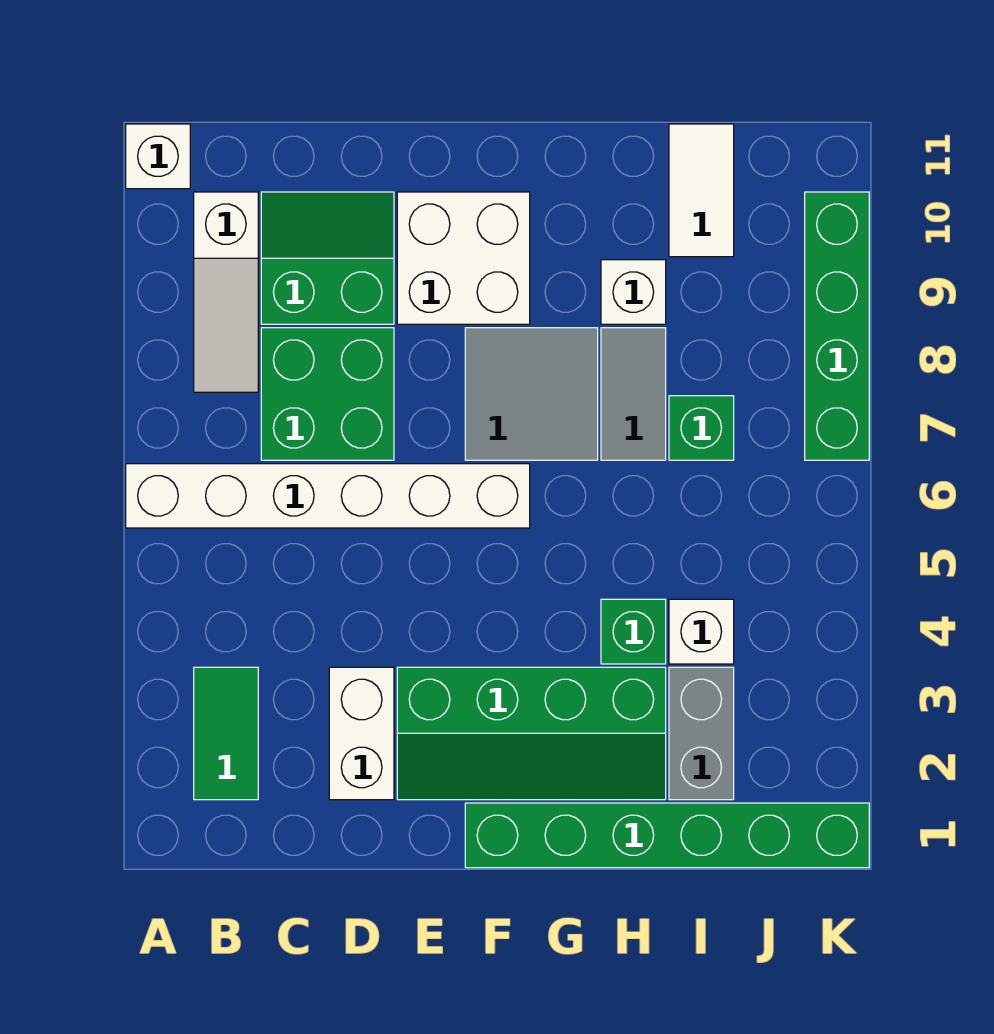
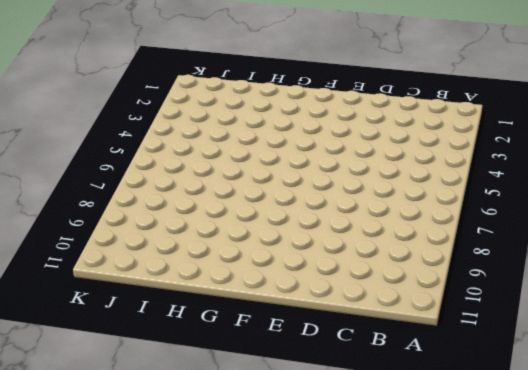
none -> white brick A6:F6 level 1
none -> white brick A11 level 1
none -> green tile B2:B3 level 1

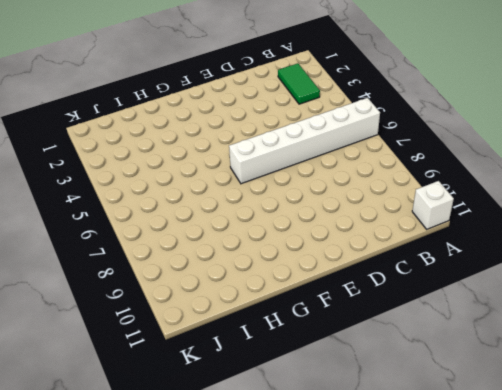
none -> white slope B8:B10 level 1 top 10
none -> green brick C7:D8 level 1
none -> green slope C9:D10 level 1 top 9

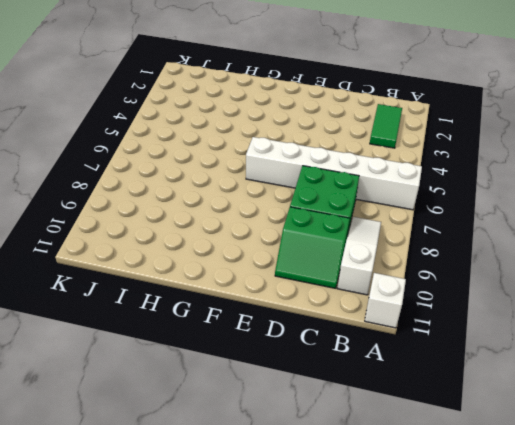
none -> white brick D2:D3 level 1
none -> green slope E2:H3 level 1 top 3
none -> white brick E9:F10 level 1

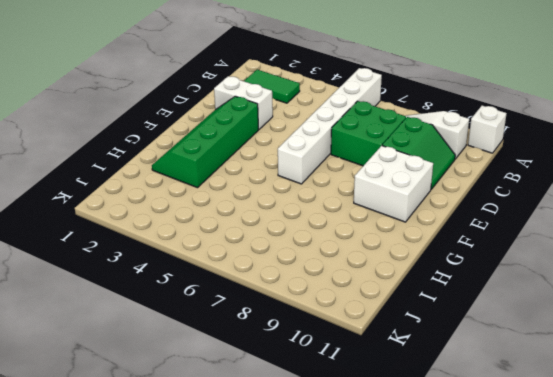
none -> green brick F1:K1 level 1
none -> grey tile F7:G8 level 1
none -> green brick H4 level 1

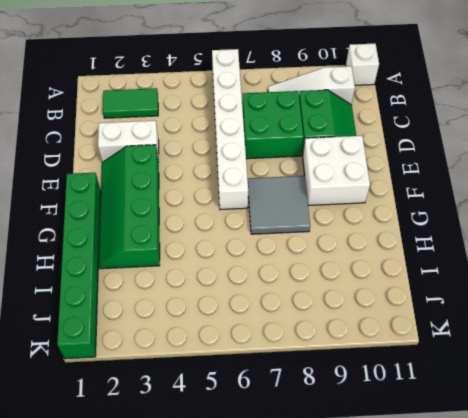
none -> green brick H4 level 1
none -> grey tile H7:H8 level 1
none -> white brick H9 level 1

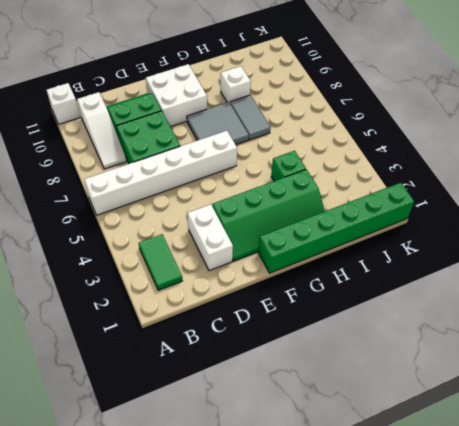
none -> grey brick I2:I3 level 1
none -> white brick I4 level 1
none -> green brick I7 level 1

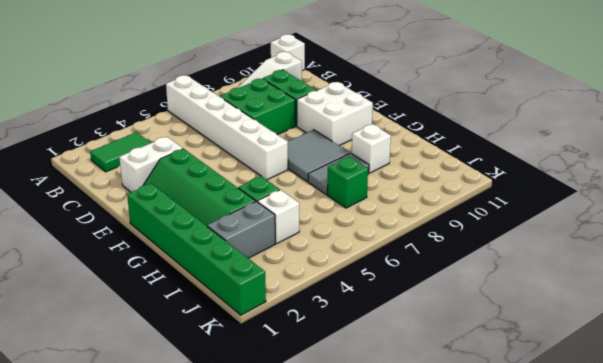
none -> white tile I10:I11 level 1
none -> green brick K7:K10 level 1

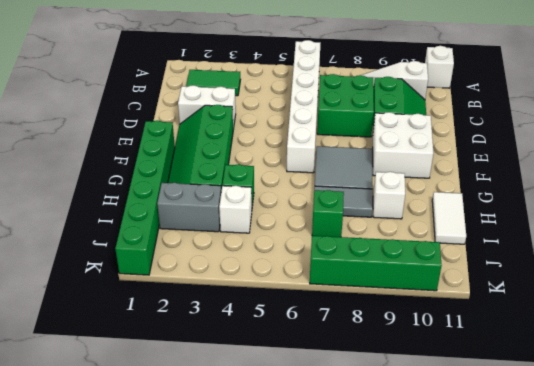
white tile H11:I11 level 1 -> white tile I10:I11 level 1

